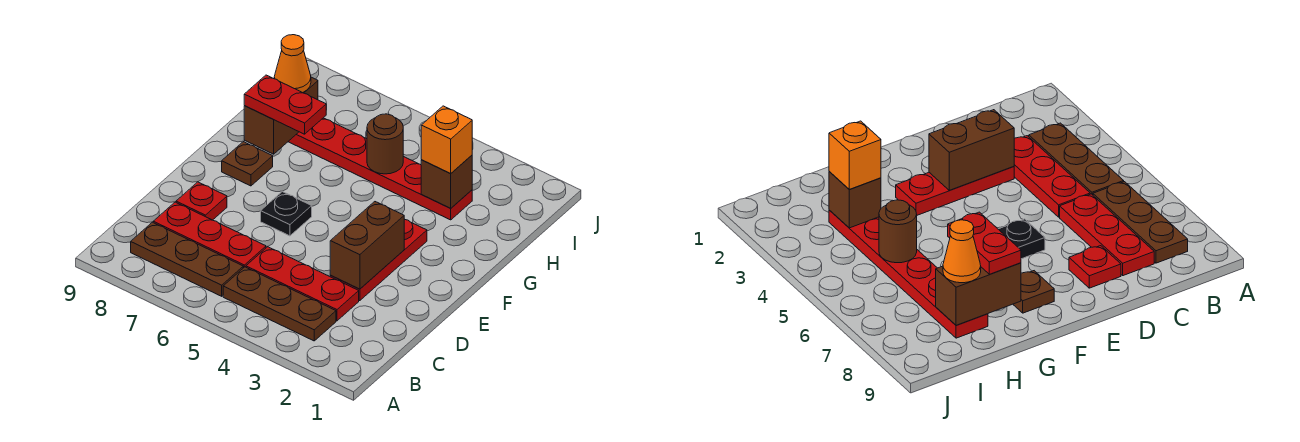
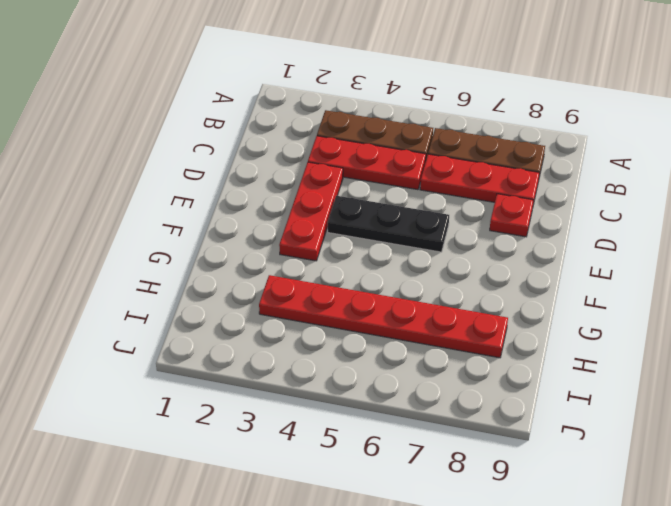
black plate E4:E6 level 1 -> black plate E6 level 1
none -> brown plate F8 level 1
none -> brown brick D3:E3 level 2
none -> brown brick G8:H8 level 2

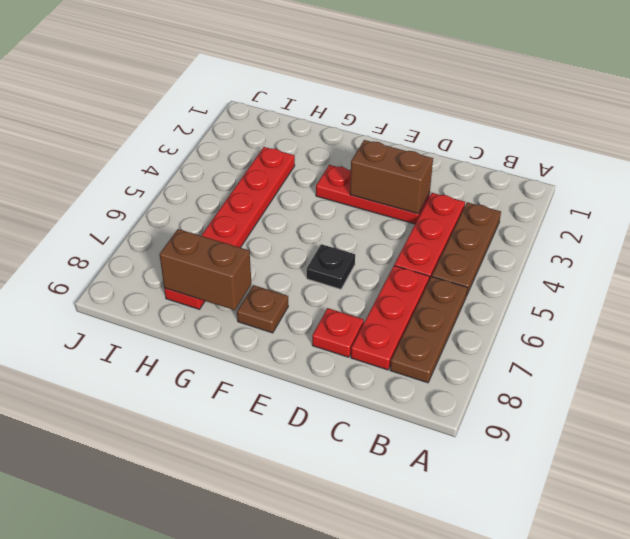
none -> brown brick H3 level 2
none -> brown round brick H5 level 2
none -> red plate G7:G8 level 3

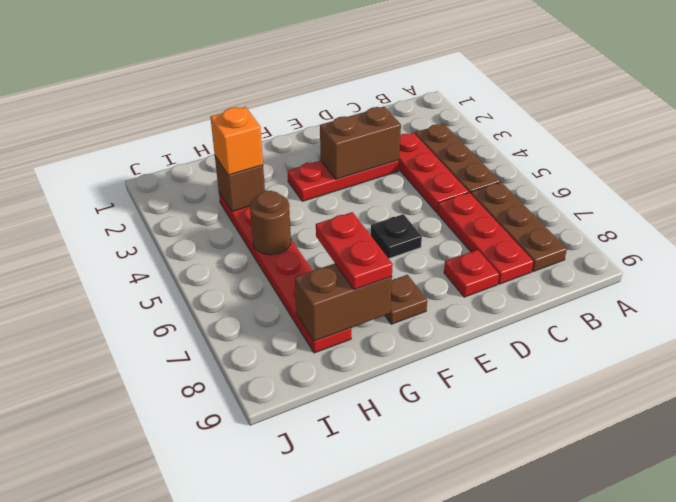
none -> orange cone H8 level 3

